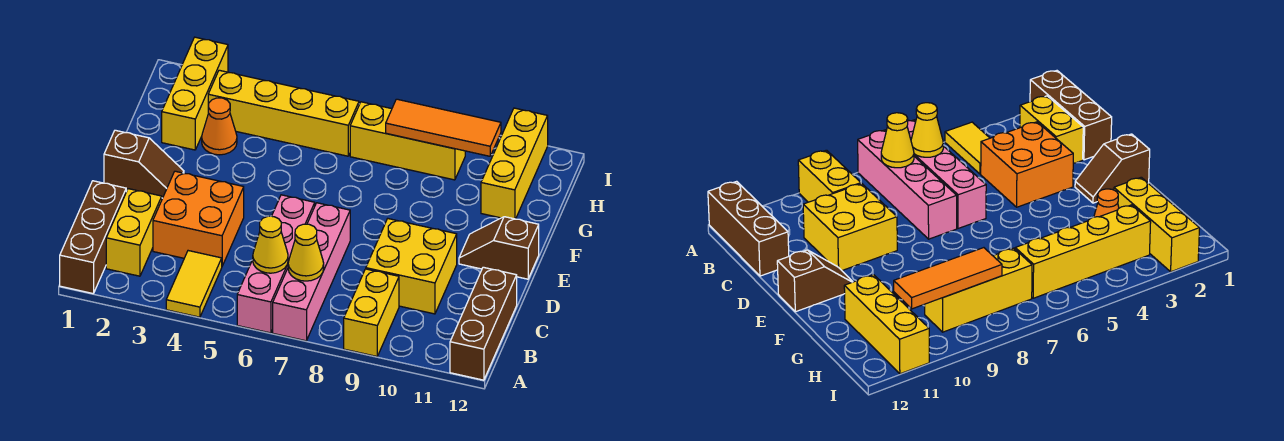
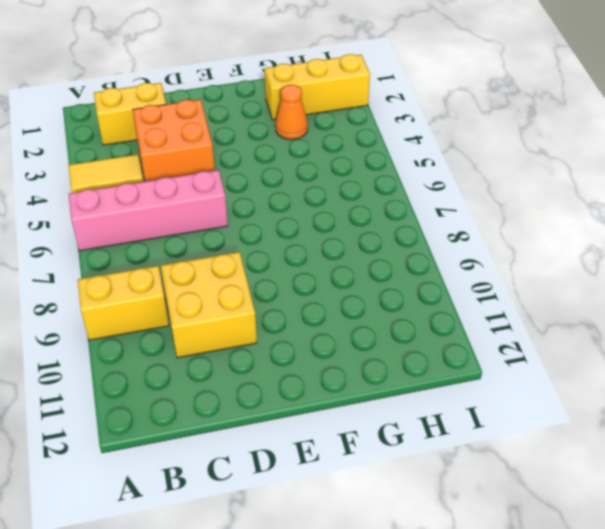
none -> brown brick A1:C1 level 1
none -> pink brick A7:D7 level 1
none -> brown brick A12:C12 level 1

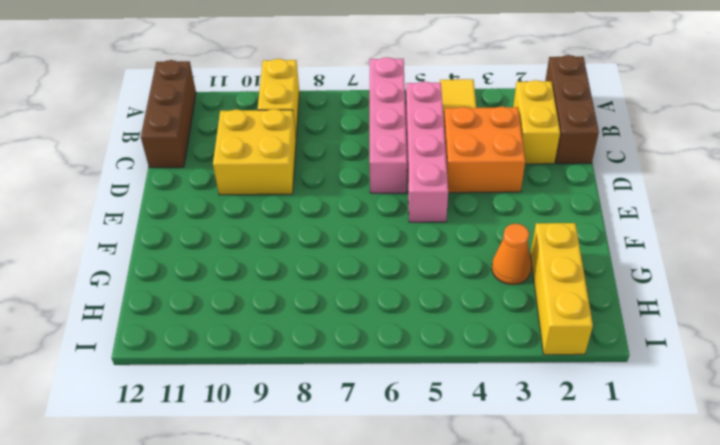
pink brick B5:E5 level 1 -> pink brick A7:D7 level 1
none -> brown slope E1:E2 level 1 top 1
none -> brown slope E11:E12 level 1 top 12
none -> yellow brick G11:I11 level 1

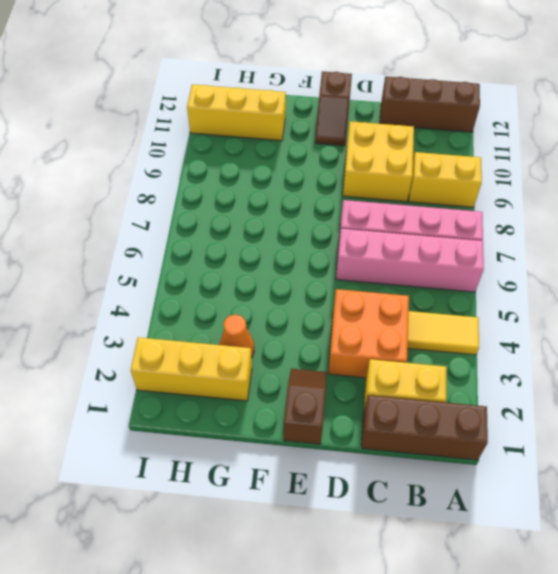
none -> yellow brick H3:H6 level 1
none -> yellow brick H7:H9 level 1
none -> yellow cone B6 level 2

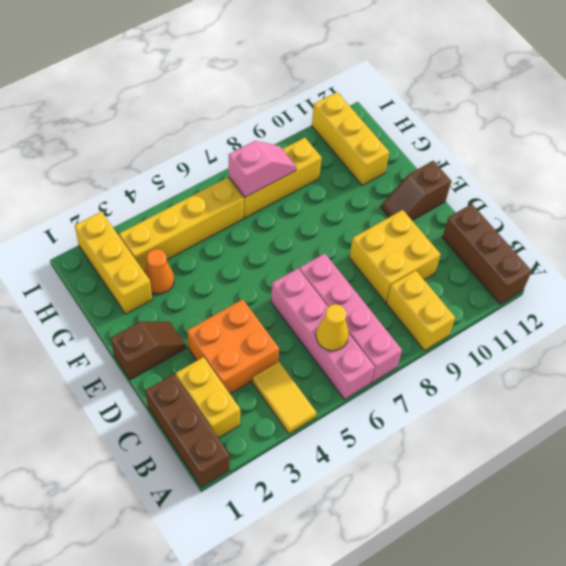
pink slope H7:H8 level 2 top 7 -> orange tile H8:H10 level 2
none -> yellow cone B7 level 2

